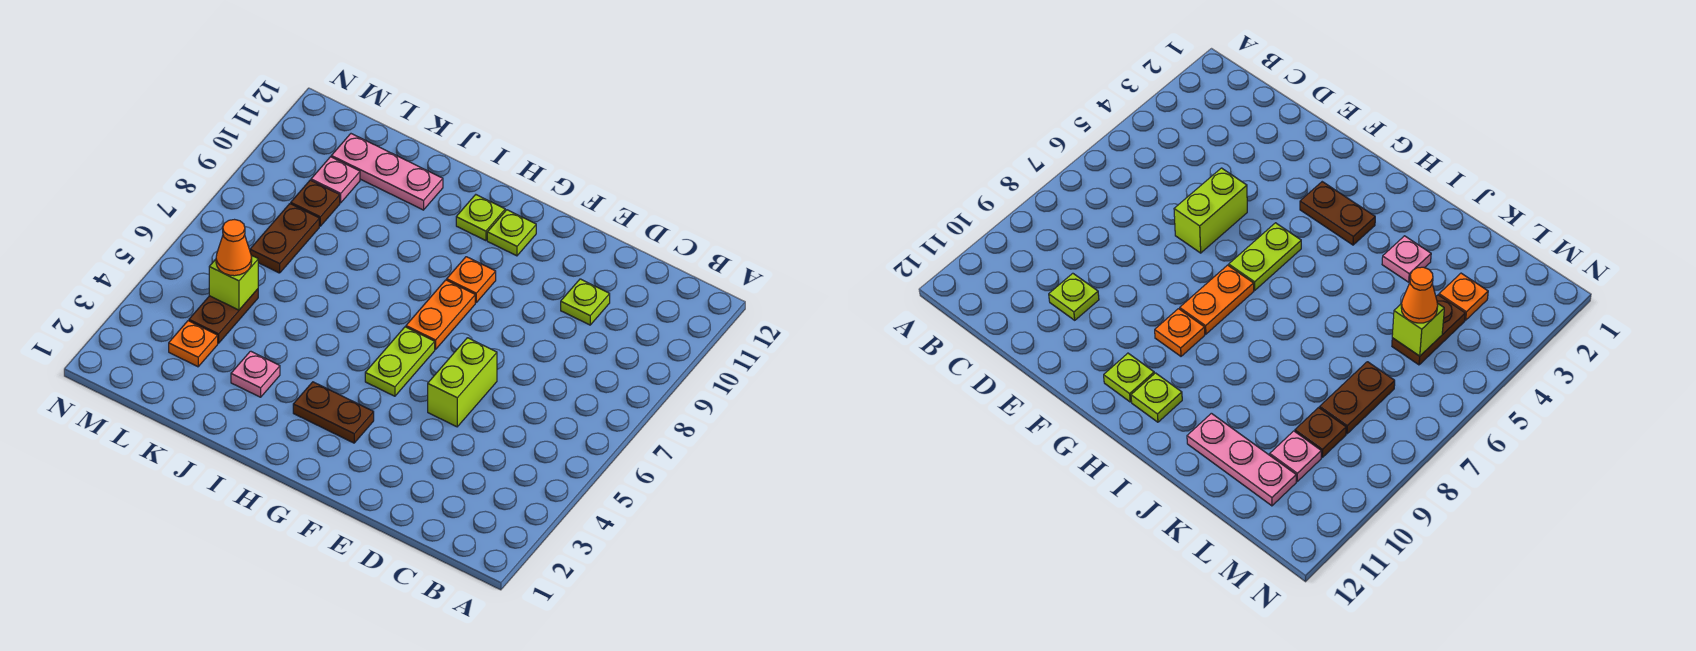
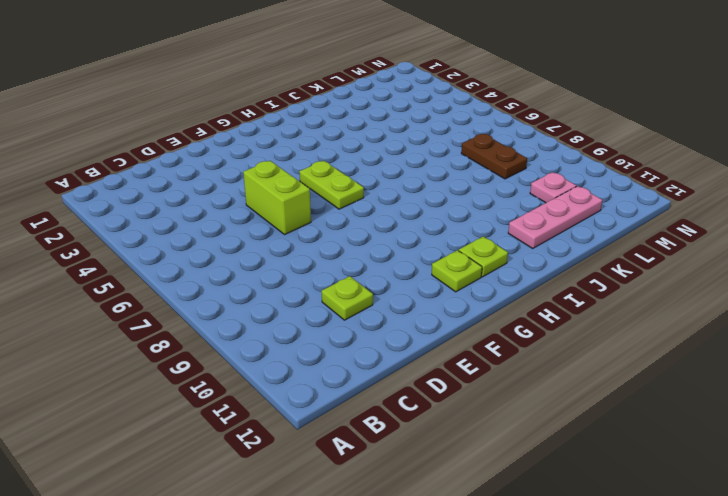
none -> brown plate G3:H3 level 1
none -> orange plate G7:G8 level 1
none -> orange plate G9 level 1

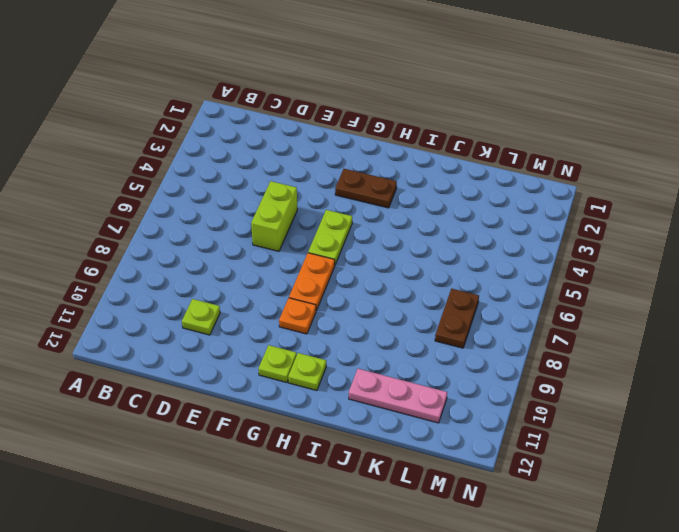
none -> pink plate J3 level 1
none -> orange plate L3 level 1
none -> brown plate L4:L5 level 1

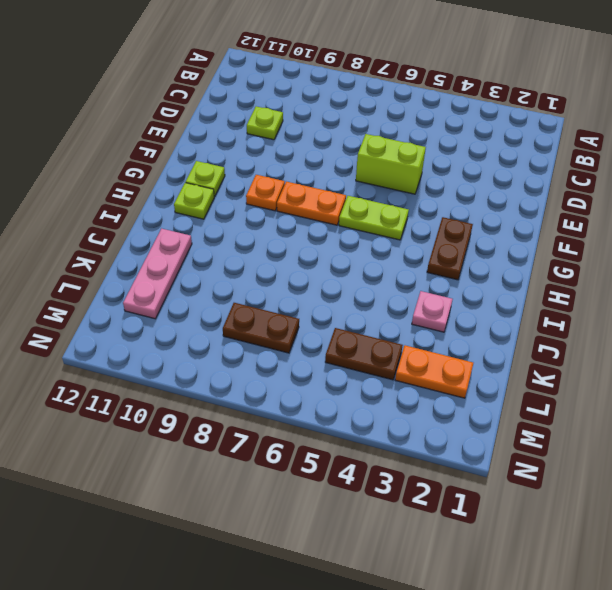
orange plate L2:L3 level 1 -> orange plate L3 level 1
none -> brown plate L9 level 1
none -> pink plate L10 level 1
none -> lime brick L5 level 2

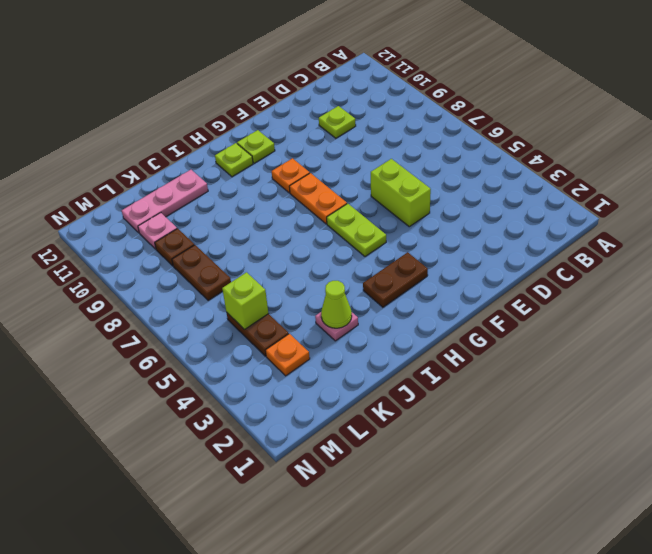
lime cone J3 level 2 -> none
none -> orange cone L5 level 3

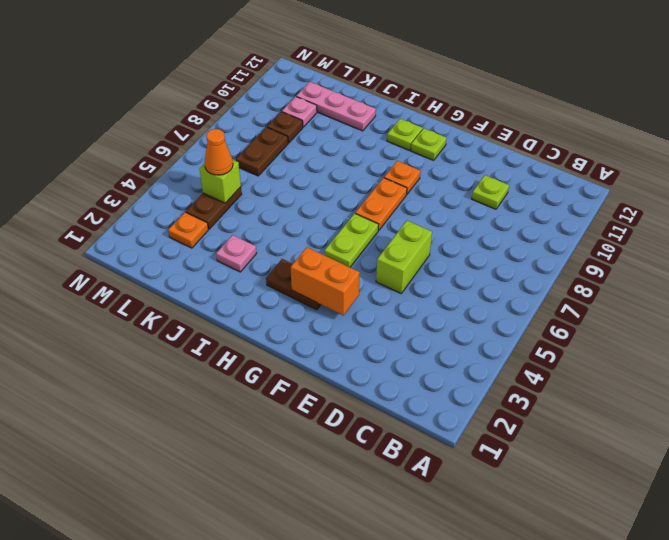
orange brick F3:G3 level 2 -> none

